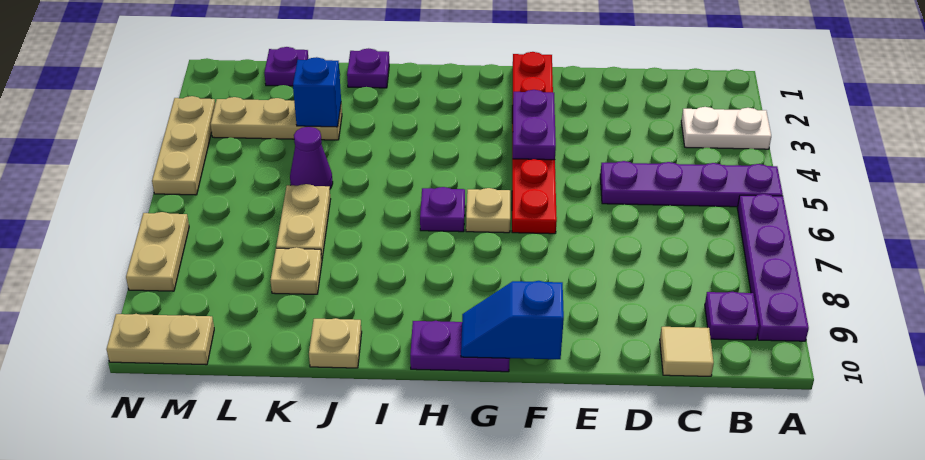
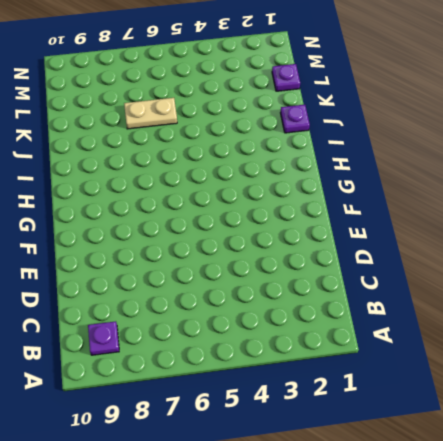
none -> white plate A3:B3 level 1
none -> purple plate A5:D5 level 1
none -> purple plate A6:A9 level 1

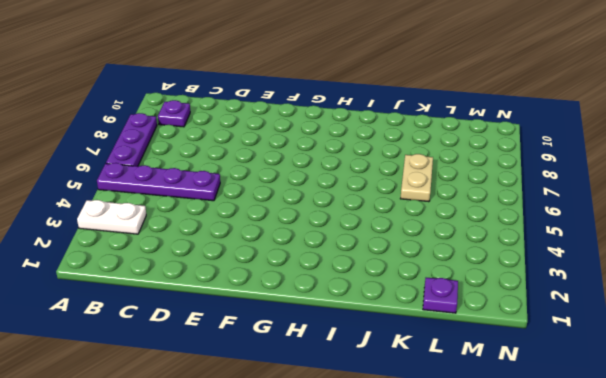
purple plate A6:A8 level 1 -> purple plate A6:A9 level 1
none -> tan tile C10 level 1
none -> red plate F1:F6 level 1
none -> tan plate G6 level 1

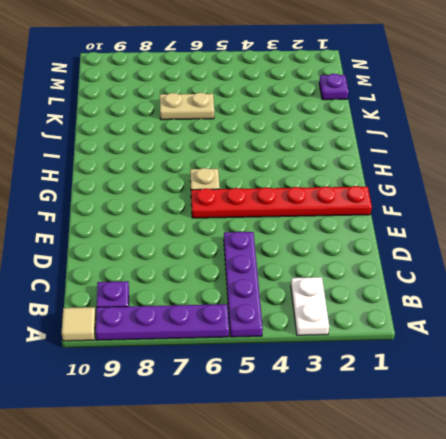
tan tile A10 level 1 -> tan tile C10 level 1
none -> purple plate G10:H10 level 1
none -> purple plate H6 level 1
none -> purple plate J1 level 1

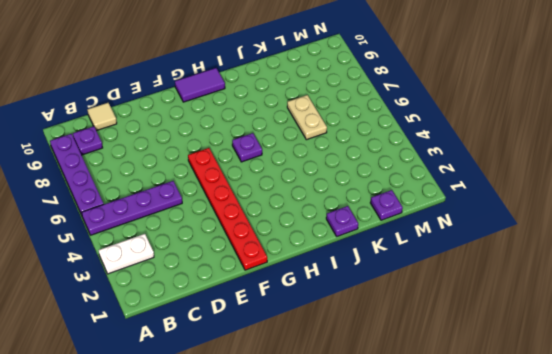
purple tile G10:H10 level 1 -> purple plate G10:H10 level 1
none -> tan plate G6 level 1
none -> tan plate J10 level 1
none -> tan plate K3:M3 level 1

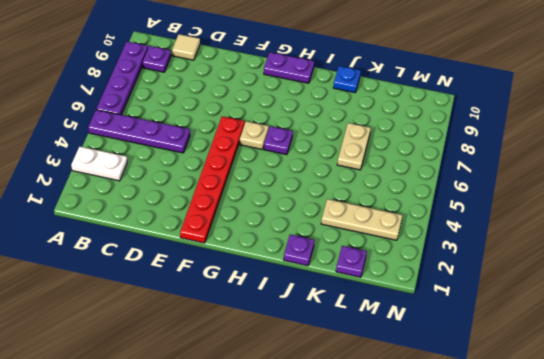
blue plate J10 level 1 -> tan plate J10 level 1
none -> purple cone K5 level 1
none -> tan plate K8 level 1
none -> tan plate M10:N10 level 1

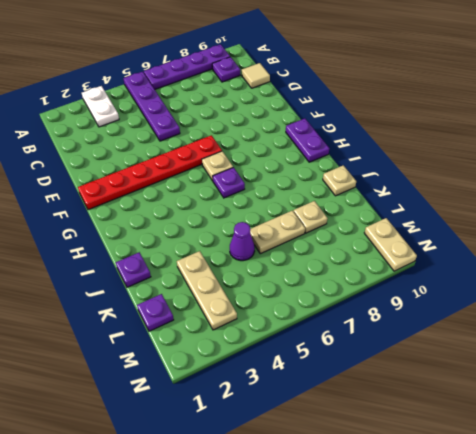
none -> tan plate N3:N5 level 1
none -> tan plate N7:N8 level 1
none -> purple plate F3:F4 level 2

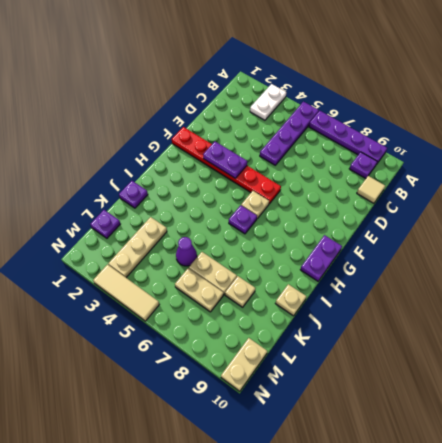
tan plate L6:L7 level 1 -> tan plate N7:N8 level 1
tan tile N3:N5 level 1 -> tan plate N3:N5 level 1
none -> blue slope F10:G10 level 2 top F
none -> blue brick K3 level 2

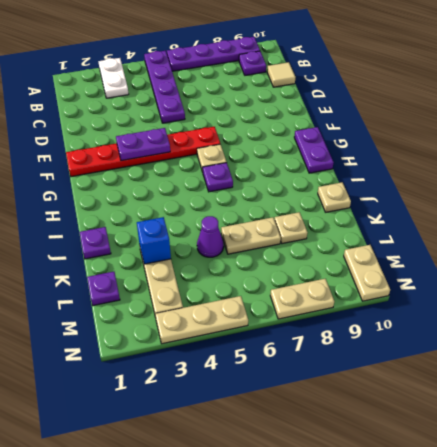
none -> blue slope F10:G10 level 2 top F

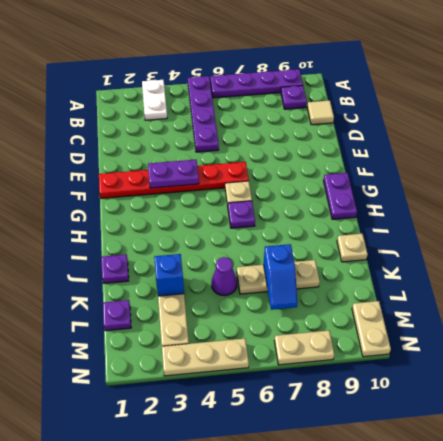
blue slope K7:L7 level 2 top K -> blue slope F10:G10 level 2 top F

